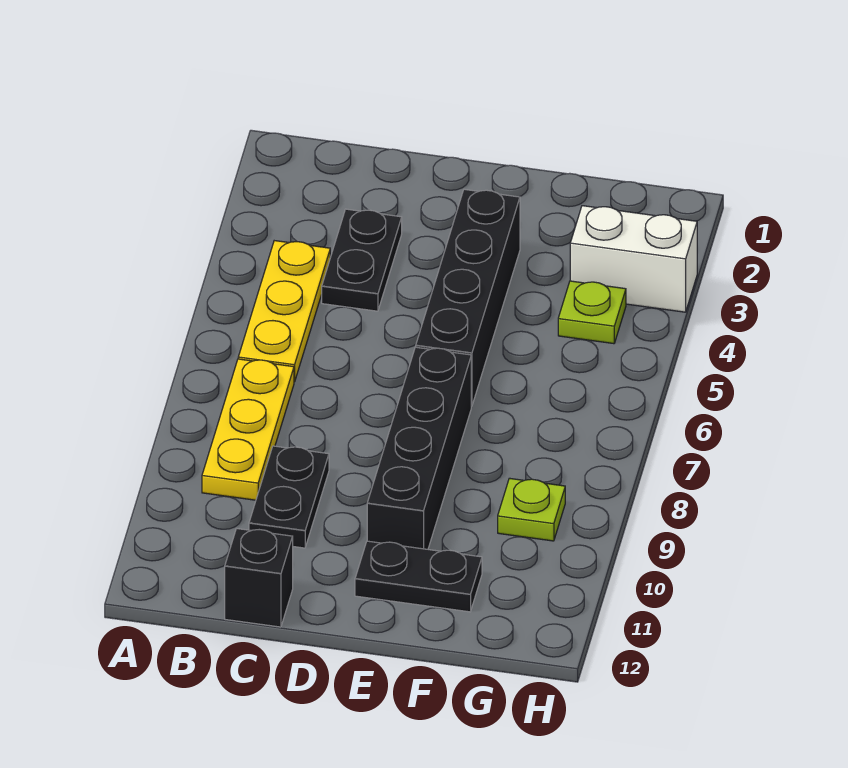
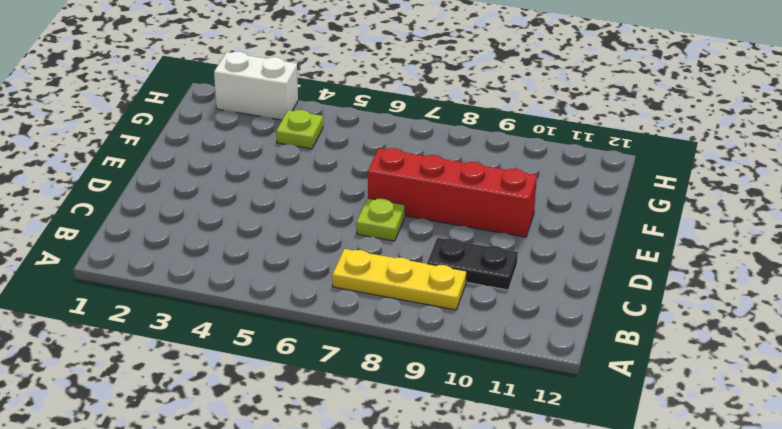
lime plate D7 level 1 -> lime plate G9 level 1
red brick E7:E10 level 1 -> black brick E7:E10 level 1
white brick H2:H3 level 1 -> white brick G3:H3 level 1
none -> yellow plate B4:B6 level 1
none -> black plate C3:C4 level 1

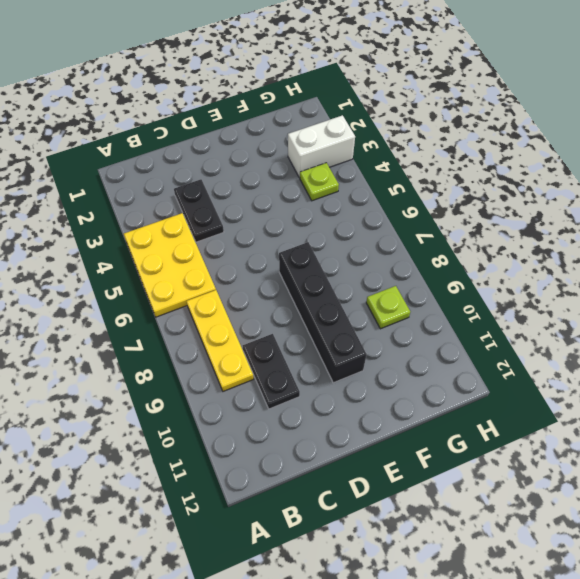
yellow plate A4:B6 level 1 -> yellow plate B4:B6 level 1
none -> black brick C12 level 1
none -> black brick E3:E6 level 1

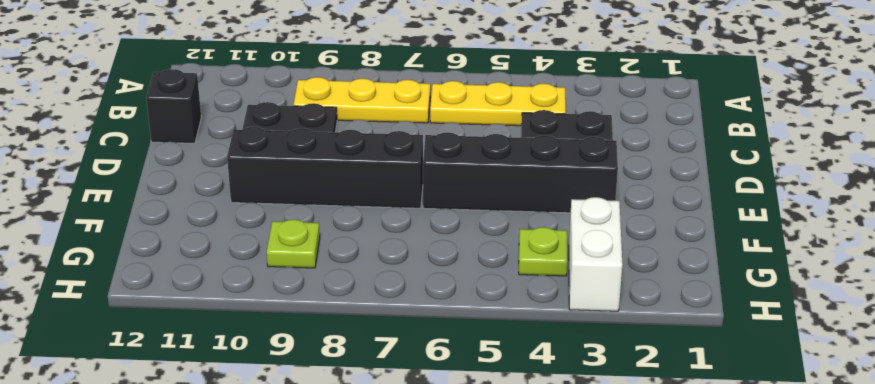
none -> black plate E11:F11 level 1

